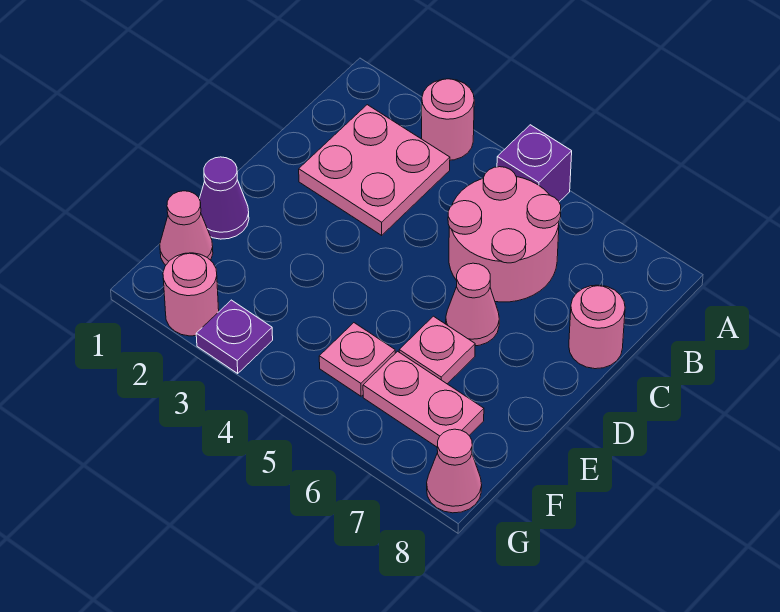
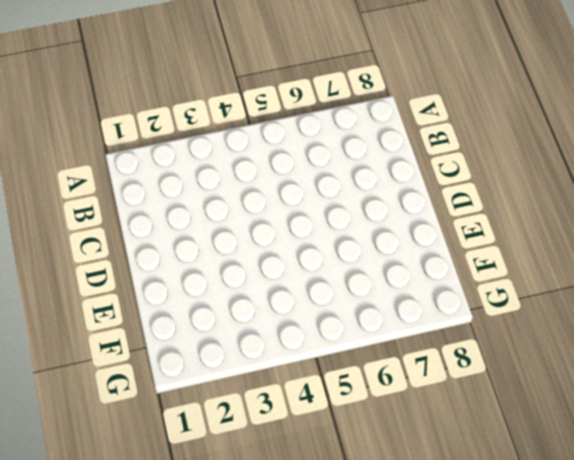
none -> pink round brick A3 level 1
none -> purple brick A5 level 1
none -> pink plate B2:C3 level 1

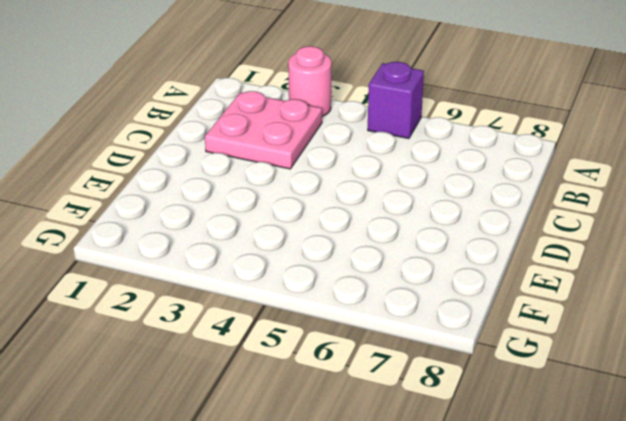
none -> pink round brick B5:C6 level 1
none -> pink round brick C8 level 1
none -> pink cone D6 level 1

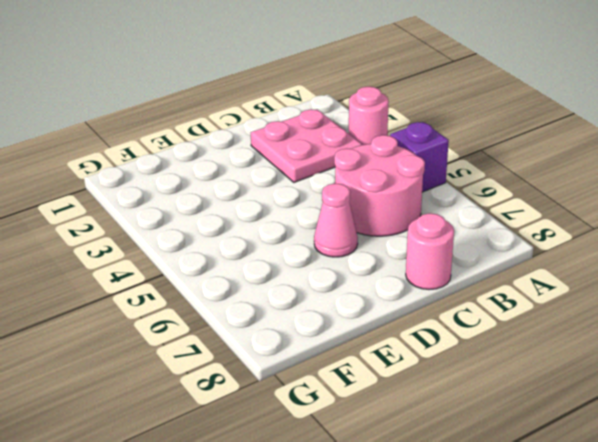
none -> purple cone E1 level 1
none -> pink plate E6 level 1
none -> pink cone F1 level 1

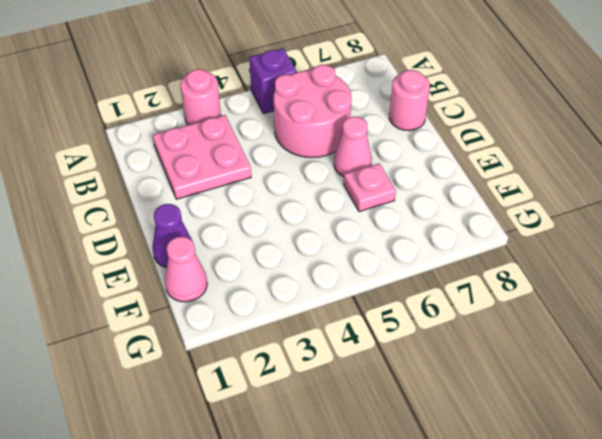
none -> pink plate F5 level 1
none -> pink plate F6:F7 level 1
none -> pink round brick G2 level 1

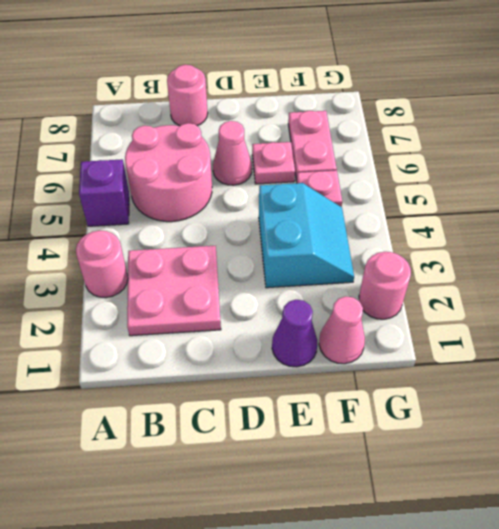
cyan slope E3:F4 level 1 top E -> none
none -> purple plate G3 level 1
none -> pink cone G8 level 1

